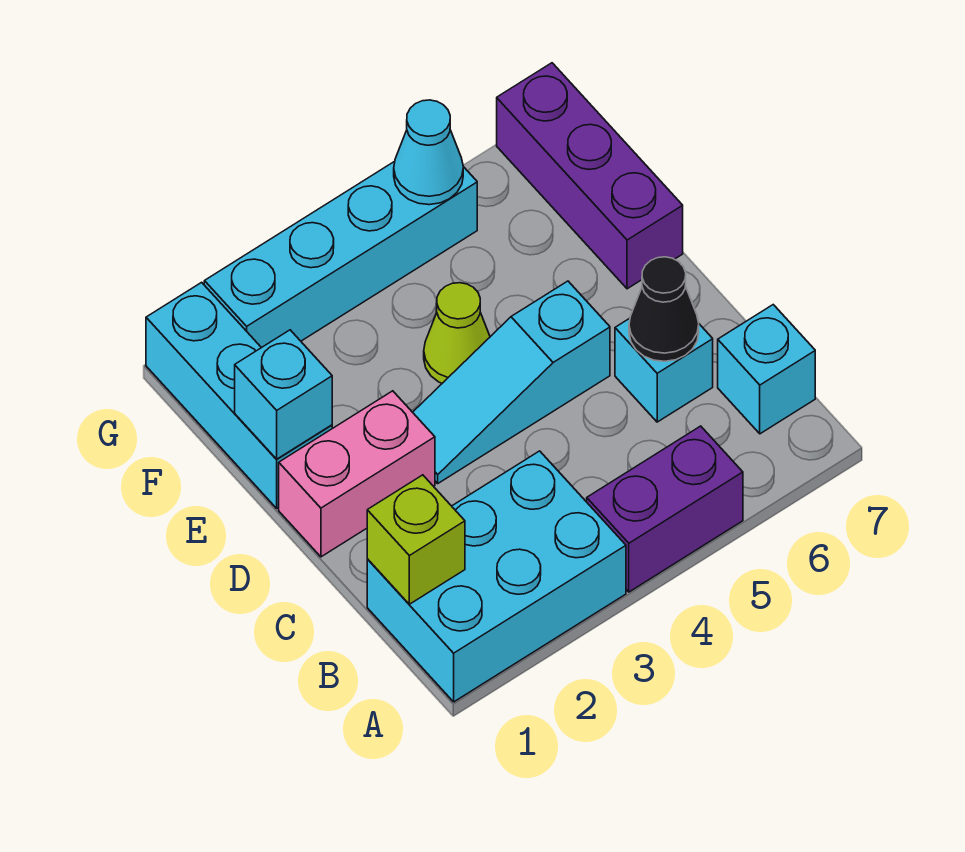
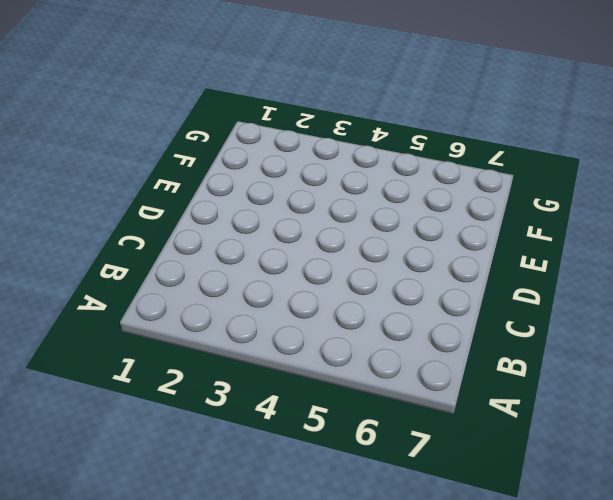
none -> cyan brick A1:B3 level 1
none -> purple brick A4:A5 level 1
none -> cyan brick B7 level 1

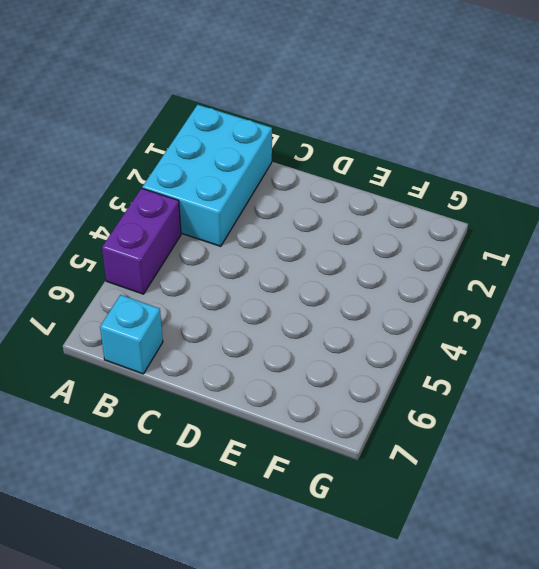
none -> cyan brick C6 level 1
none -> pink brick D1:D2 level 1
none -> cyan slope D3:D5 level 1 top 5

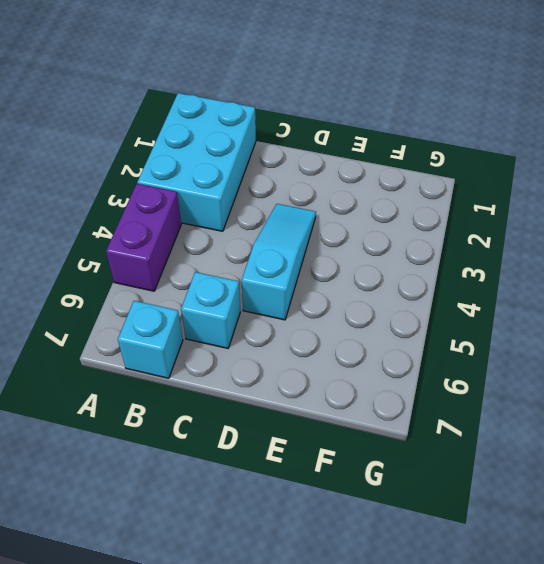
none -> pink brick D1:D2 level 1
none -> cyan brick E1:G1 level 1
none -> lime cone E4 level 1

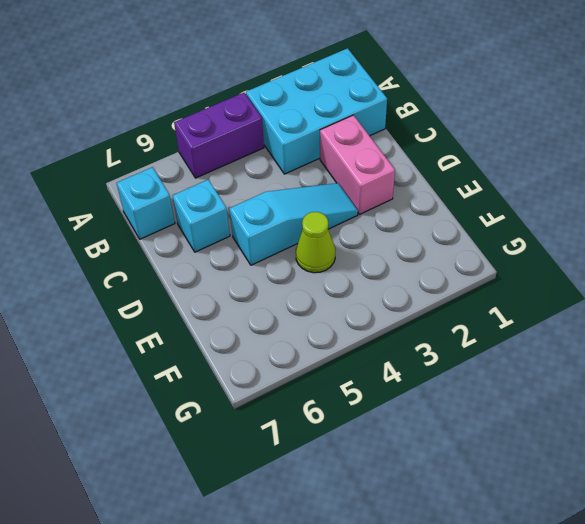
pink brick C2:D2 level 1 -> pink brick D1:D2 level 1
none -> cyan brick E1:G1 level 1
none -> purple brick E7:G7 level 1
none -> cyan brick G2:G5 level 1

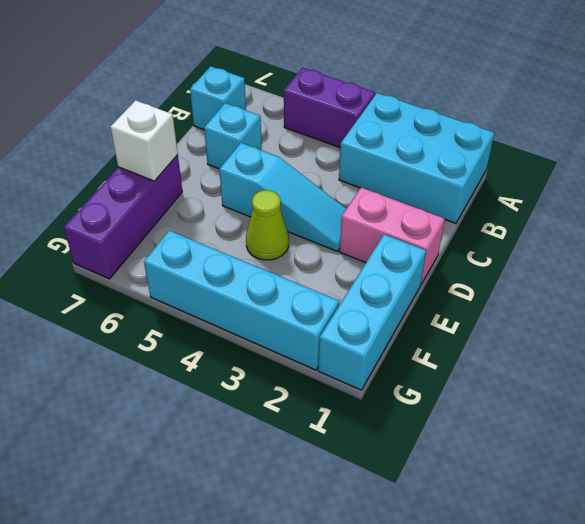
white brick E7 level 2 -> none
none -> lime brick B1 level 2
none -> black cone C6 level 2
none -> cyan brick E1 level 2

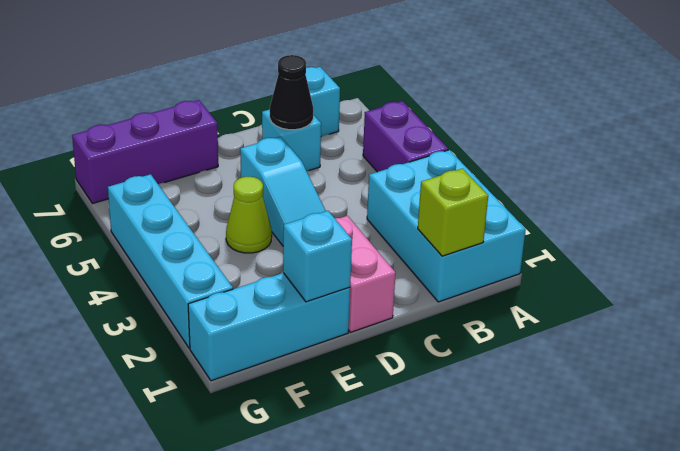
none -> cyan cone G5 level 2

